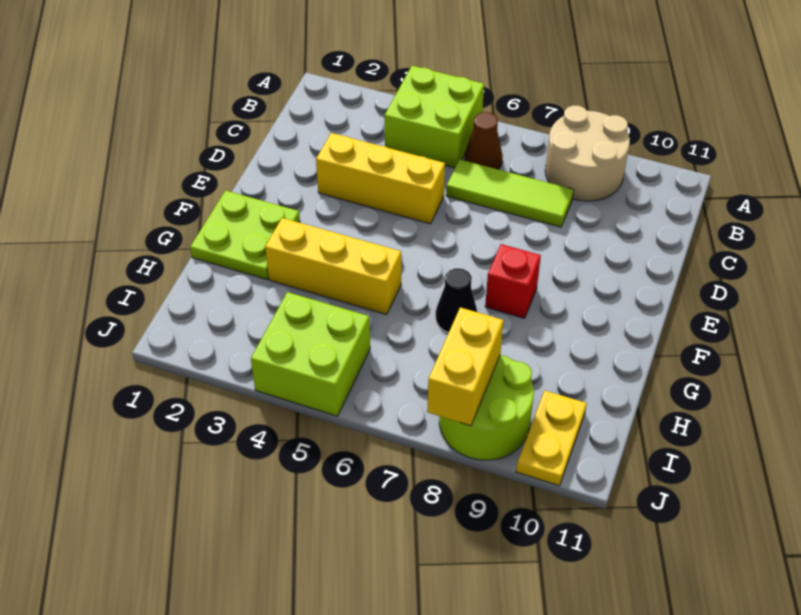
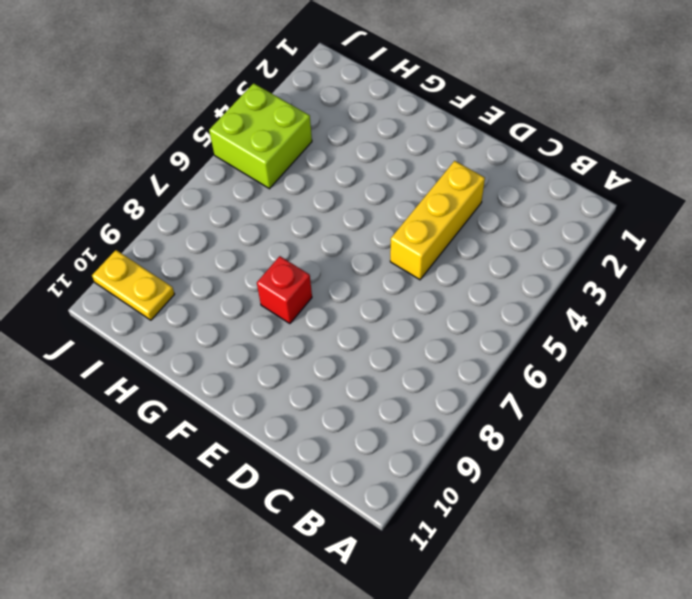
none -> lime brick A4:B5 level 1
none -> tan round brick A8:B9 level 1
none -> brown cone B6 level 1

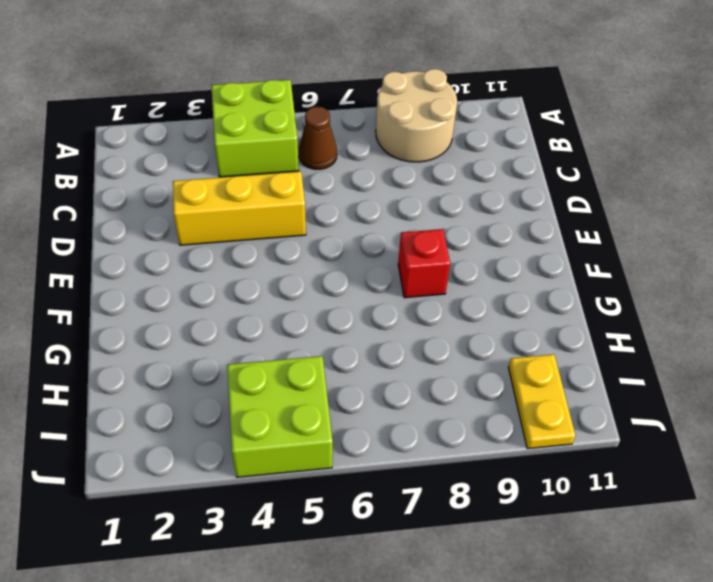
none -> lime tile C6:C8 level 1
none -> lime plate F1:G2 level 1
none -> yellow brick G3:G5 level 1

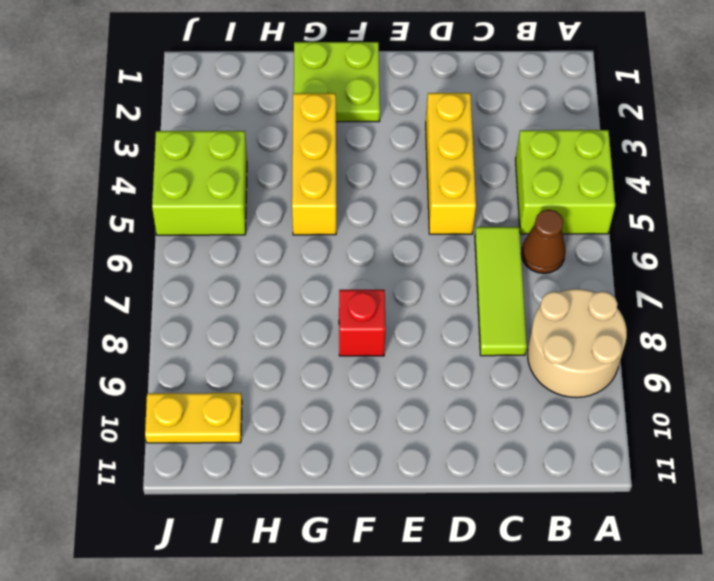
none -> black cone G7 level 1
none -> lime round brick I8:J9 level 1
none -> yellow brick I8:J8 level 2

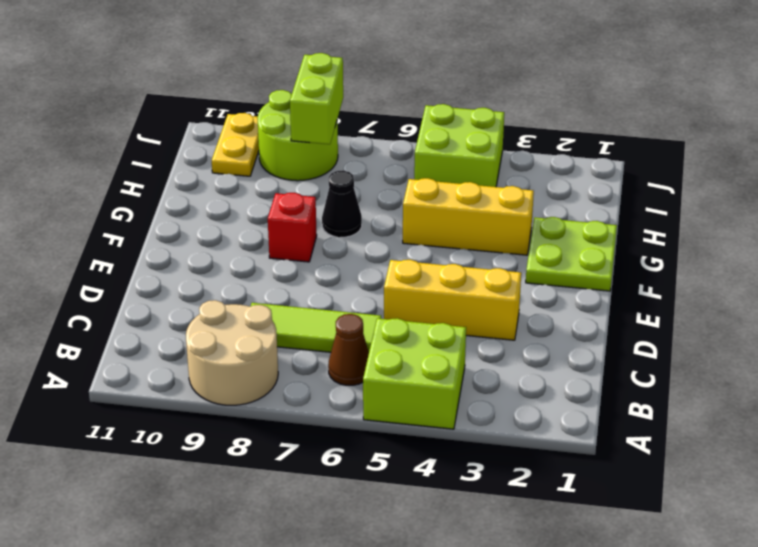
lime brick I8:J8 level 2 -> yellow brick I8:J8 level 2

